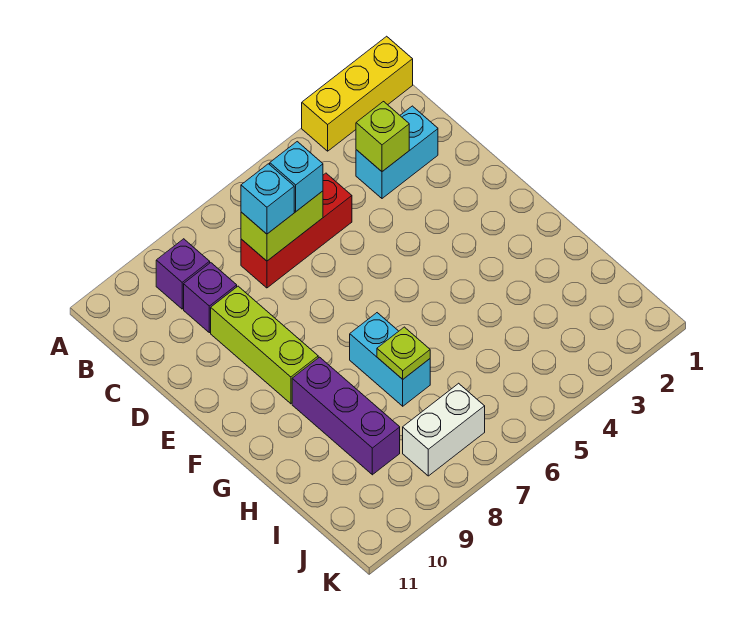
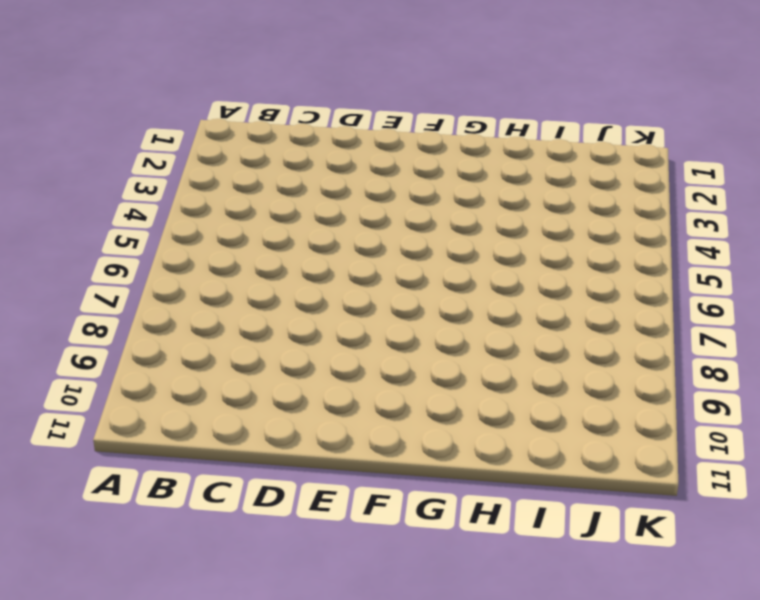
none -> yellow brick A1:A3 level 1
none -> purple brick B9 level 1
none -> cyan brick C2:C3 level 1

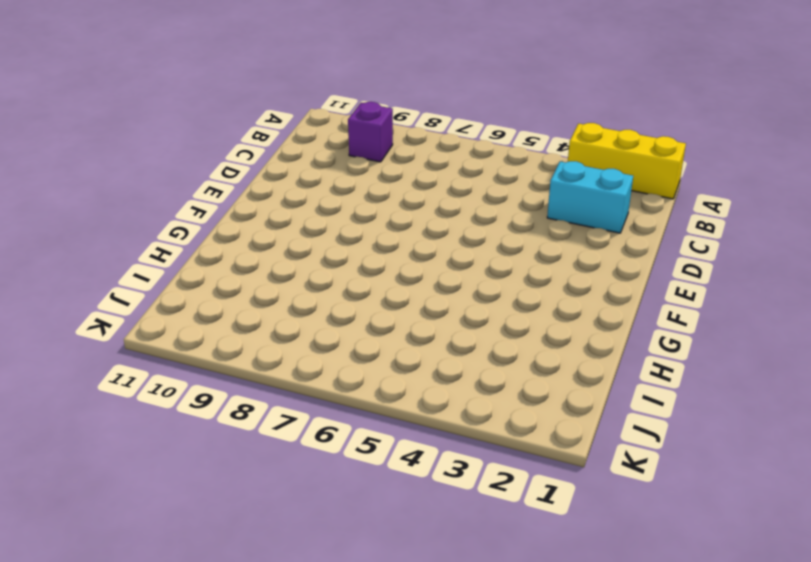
none -> red brick C5:C7 level 1
none -> purple brick C9 level 1
none -> lime brick D9:F9 level 1

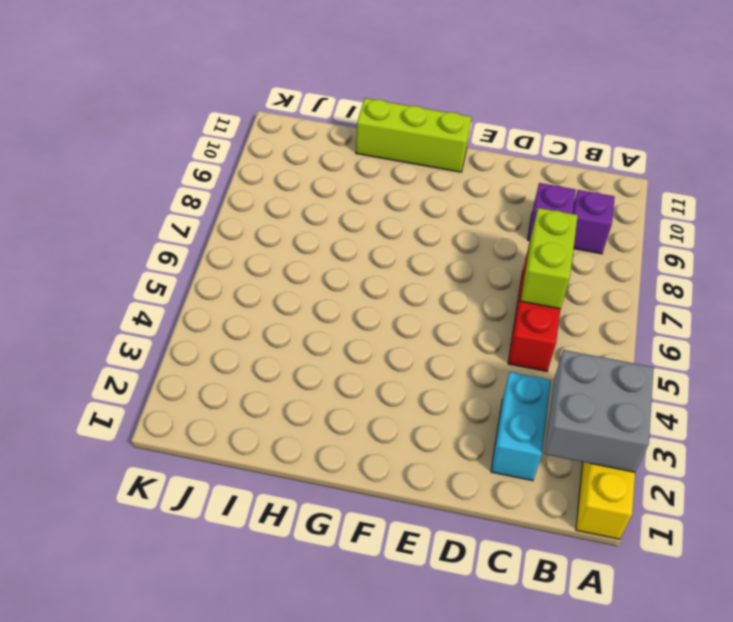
grey brick A2:B3 level 2 -> none
lime brick F11:H11 level 1 -> lime brick D9:F9 level 1
none -> cyan brick G7:H7 level 1
none -> purple brick G9:I9 level 1
none -> white brick J7:J8 level 1

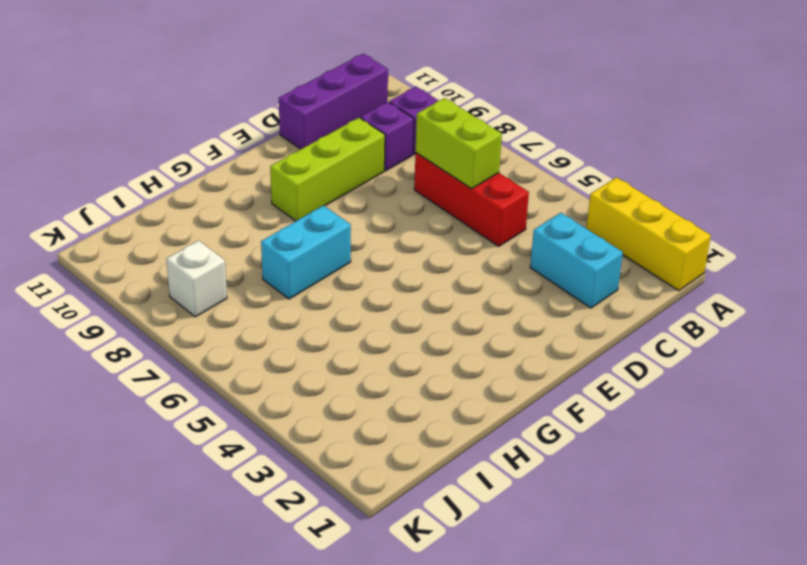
purple brick B11:D11 level 1 -> purple brick G9:I9 level 1
white brick J8 level 1 -> white brick J7:J8 level 1
none -> lime brick C3 level 2
none -> lime plate H7 level 2
none -> cyan brick C6 level 3

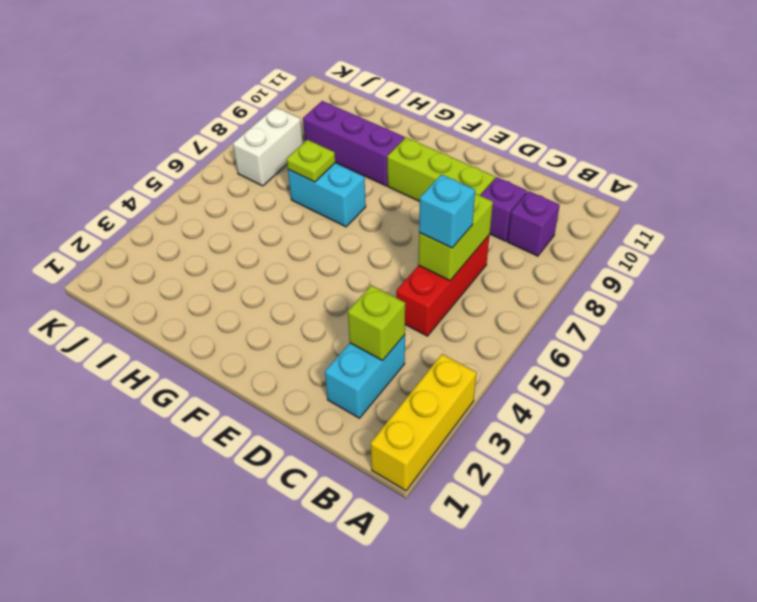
none -> cyan brick C7 level 3

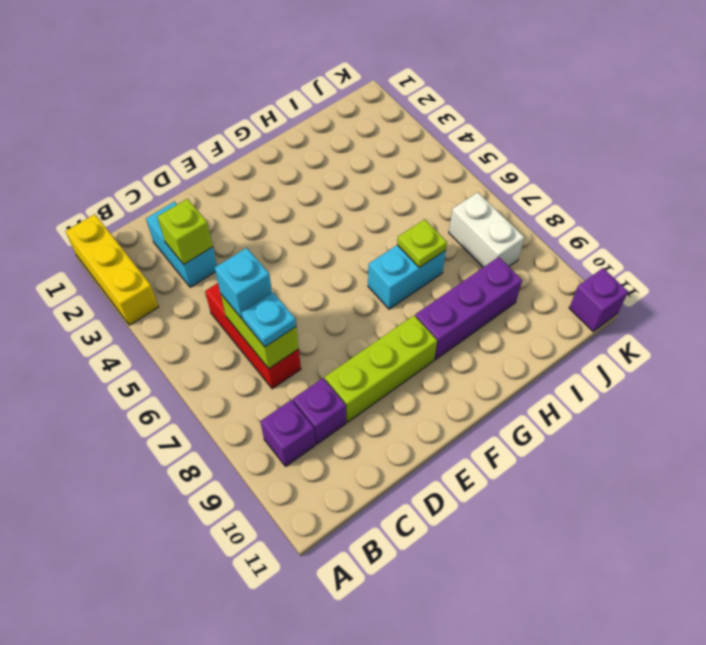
cyan plate C7 level 3 -> cyan brick C7 level 3
purple brick K11 level 1 -> none

